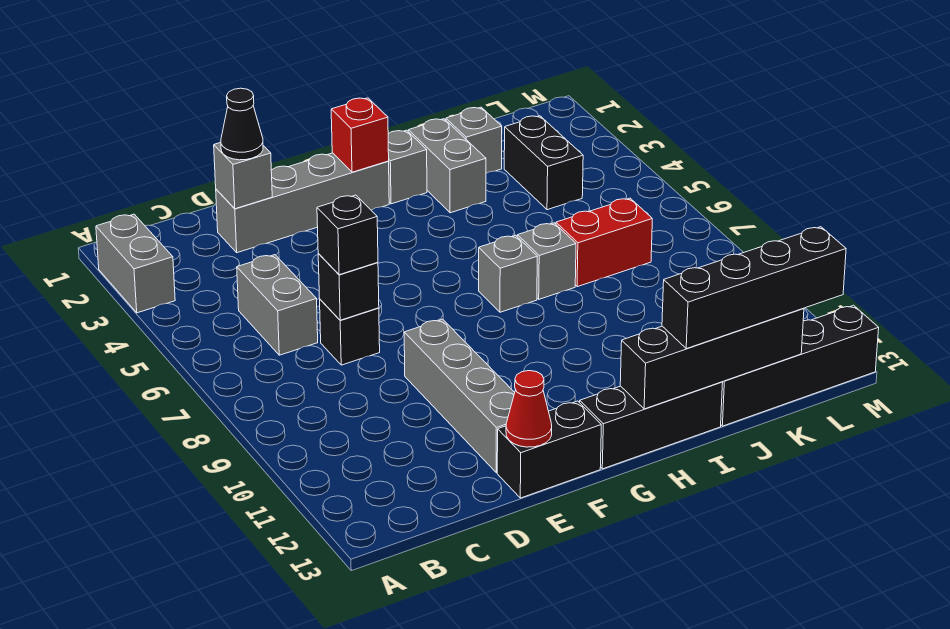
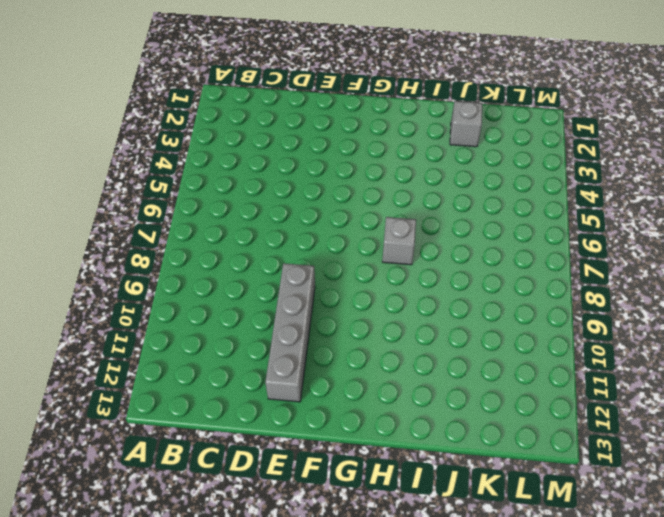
none -> grey brick A2:A3 level 1
none -> grey brick C5:C6 level 1
none -> grey brick D2:G2 level 1

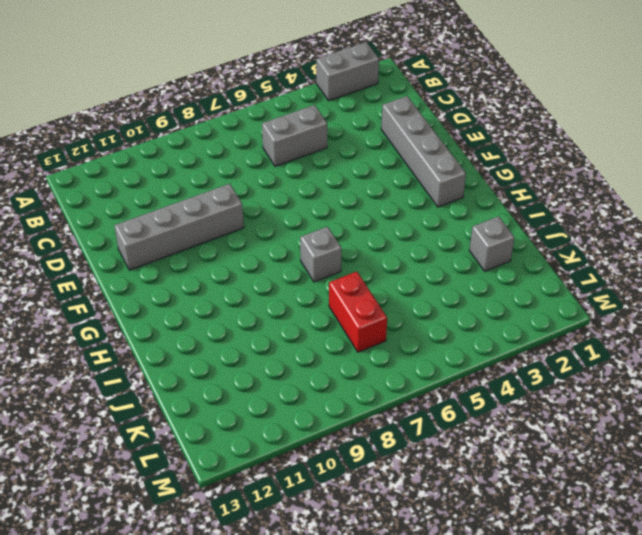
none -> black brick D7 level 1
none -> black brick E13:F13 level 1
none -> black brick G13:I13 level 1

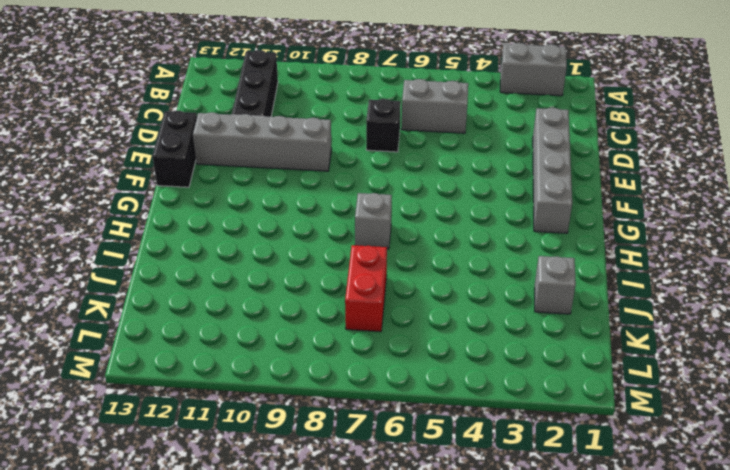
black brick B11:D11 level 1 -> black brick G13:I13 level 1
none -> grey brick H2 level 1
none -> grey brick I2:I3 level 1
none -> grey brick I7 level 1

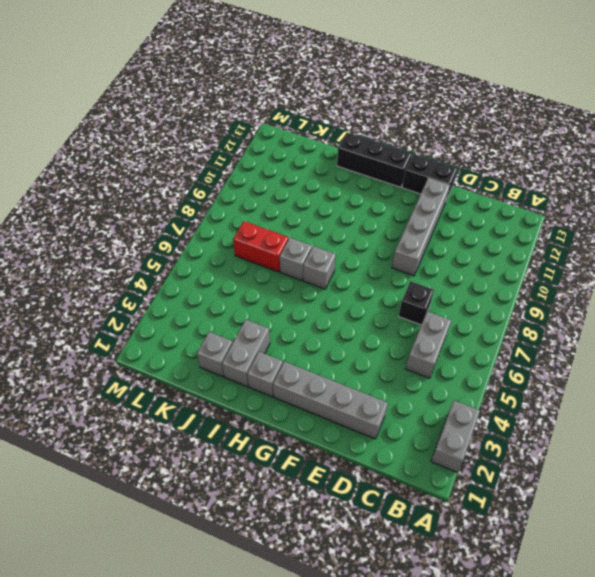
none -> black brick J13:M13 level 1
none -> black brick K3:K4 level 1
none -> grey brick D2 level 2

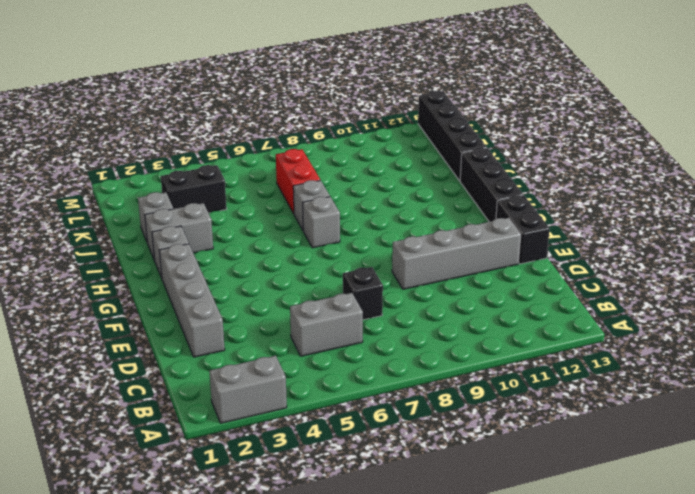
none -> grey brick D2 level 2
none -> black brick D7 level 2
none -> red cone E13 level 2

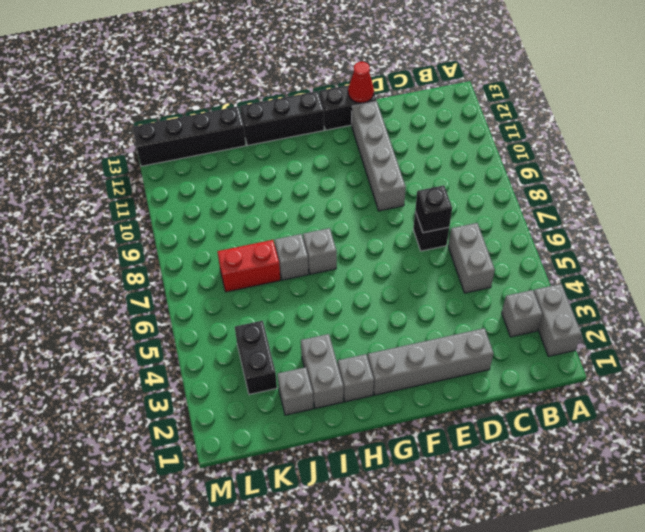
grey brick B3 level 1 -> grey brick D2 level 2
none -> red brick G2 level 2
none -> black brick H13:K13 level 2
none -> black cone D2 level 3

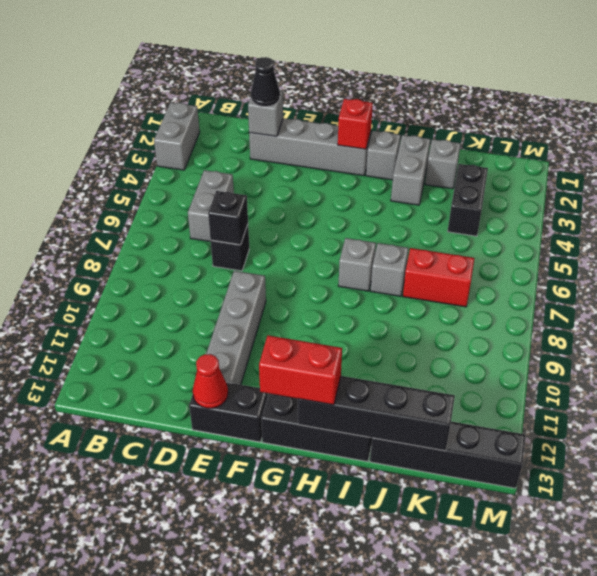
red brick G13:H13 level 3 -> none
none -> black brick D7 level 3
none -> black brick I13:L13 level 3

